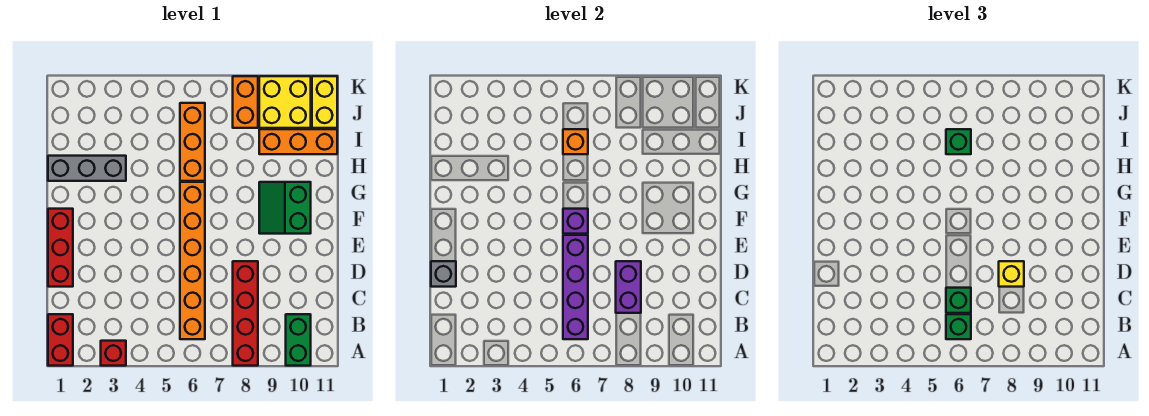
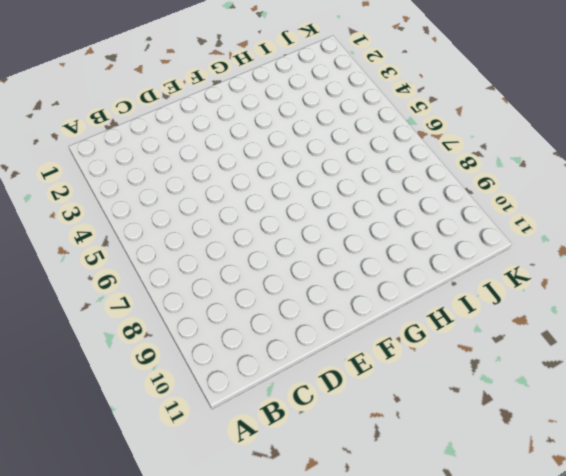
none -> red brick A1:B1 level 1
none -> red brick A3 level 1
none -> red brick A8:D8 level 1

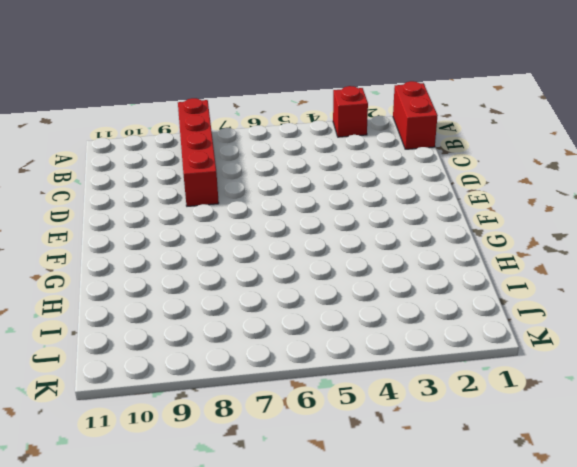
none -> green brick A10:B10 level 1
none -> orange brick B6:G6 level 1
none -> red brick D1:F1 level 1

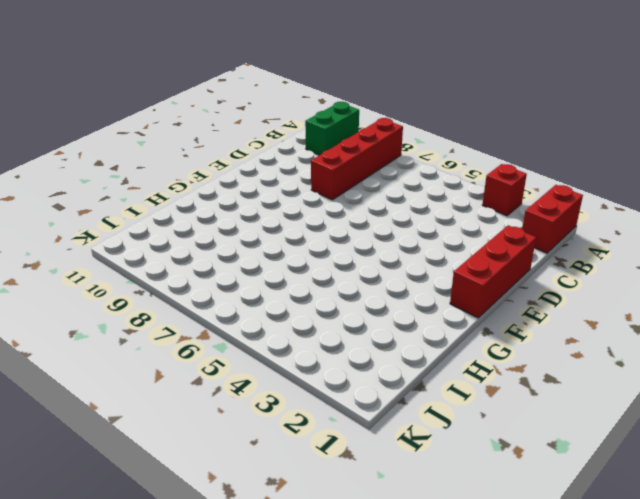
none -> orange brick B6:G6 level 1
none -> green slope F9:G10 level 1 top 10
none -> grey brick H1:H3 level 1

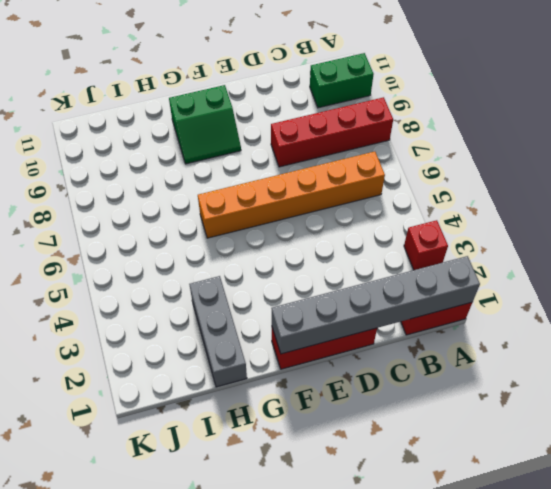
grey brick A1:F1 level 2 -> grey brick D1 level 2
none -> orange brick H6:J6 level 1
none -> orange brick I9:I11 level 1
none -> orange brick J8:K8 level 1

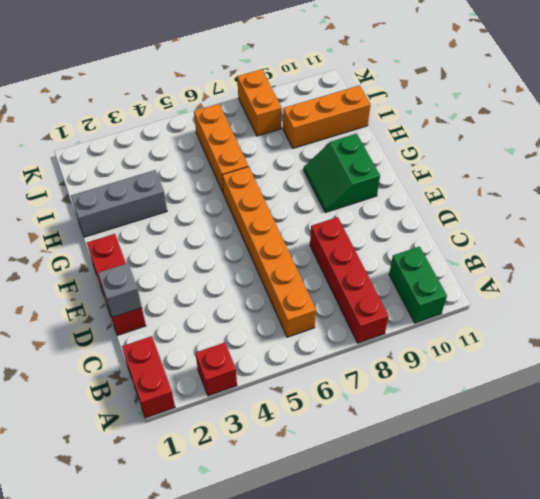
none -> yellow brick J9:K10 level 1
none -> yellow brick J11:K11 level 1
none -> purple brick B6:E6 level 2

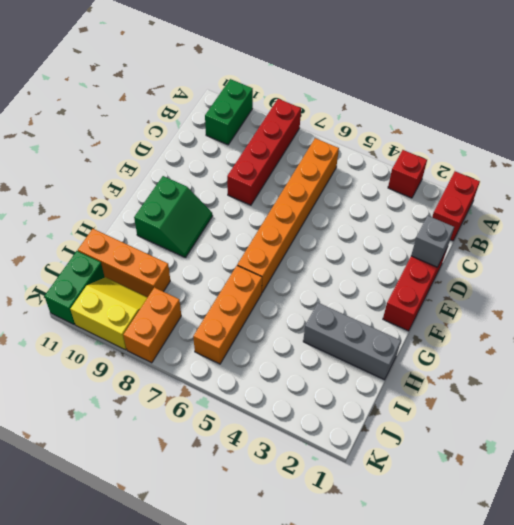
yellow slope J9:K10 level 1 top K -> yellow brick J9:K10 level 1
green brick J11:K11 level 1 -> yellow brick J11:K11 level 1
none -> purple brick B6:E6 level 2
none -> purple brick C8:D8 level 2
none -> purple brick F6 level 2

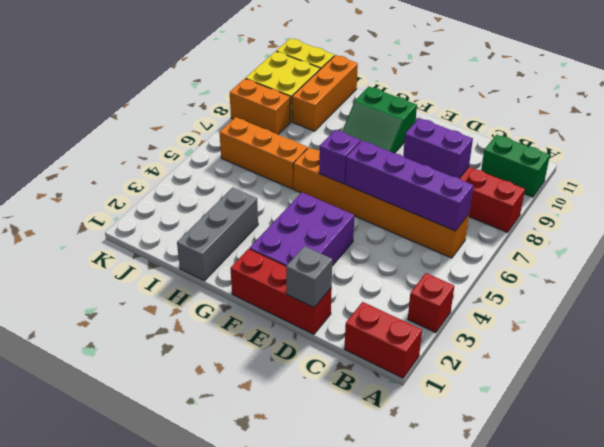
purple brick E2:F4 level 1 -> none
none -> orange brick I6 level 2
none -> green brick B6 level 3
none -> green brick C6 level 3

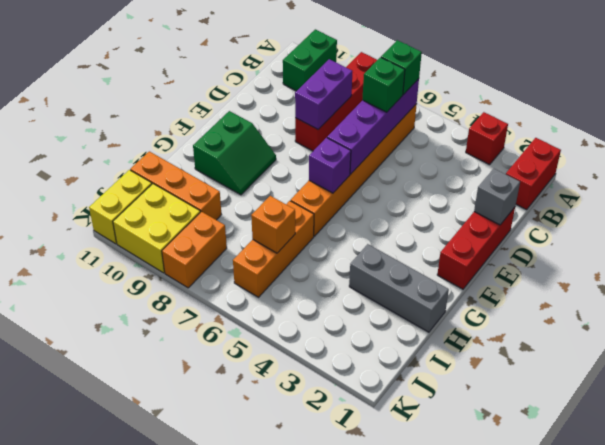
none -> yellow brick D8 level 3
none -> green brick I6 level 3

